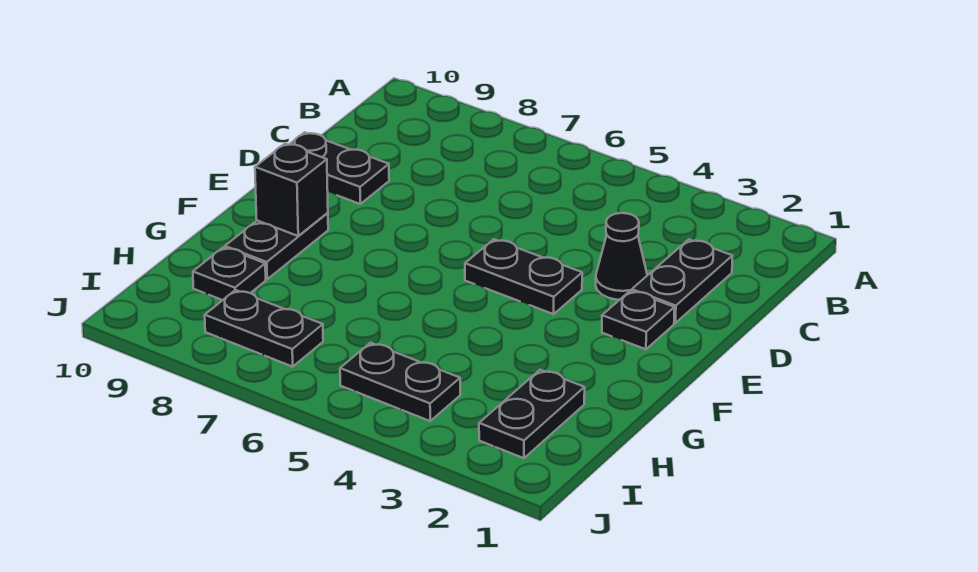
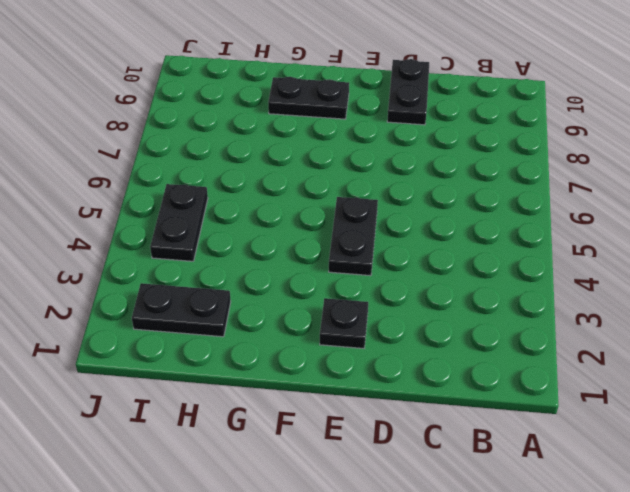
none -> black plate C2:D2 level 1
none -> black cone D3 level 1

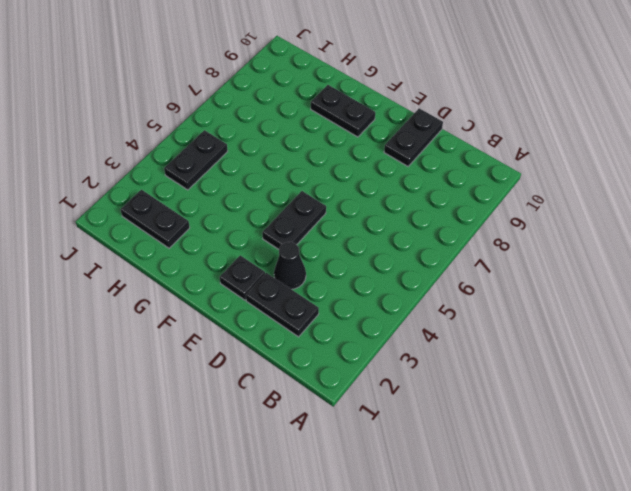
none -> black plate H9 level 1
none -> black plate I7:I8 level 1

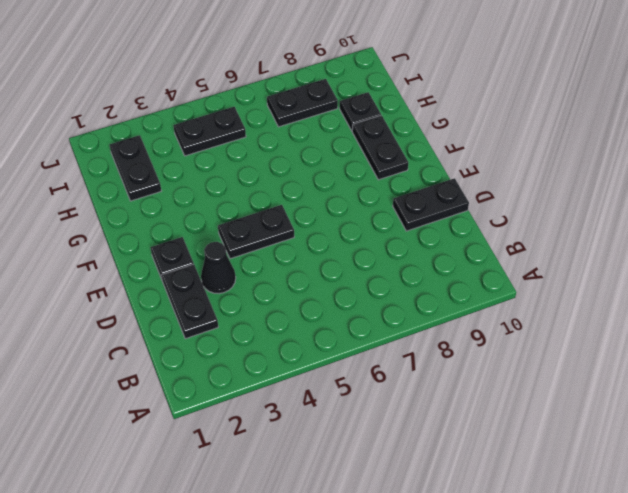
none -> black brick F9 level 2

